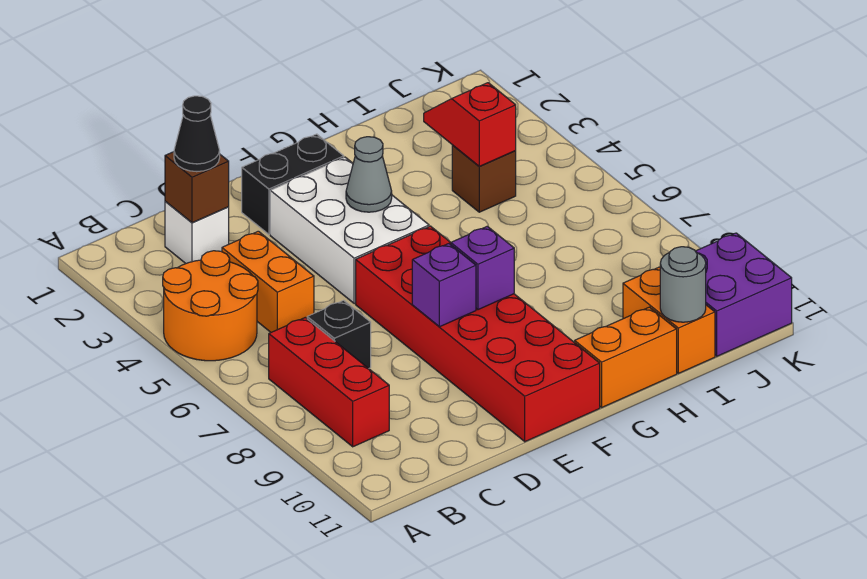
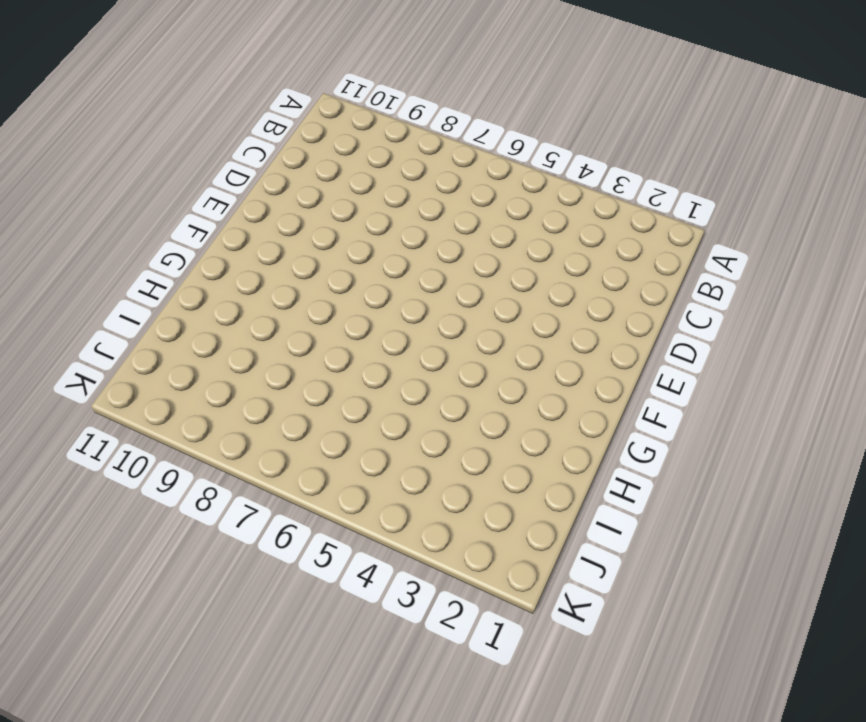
none -> orange round brick A4:B5 level 1
none -> red brick B7:B9 level 1
none -> white brick C2 level 1

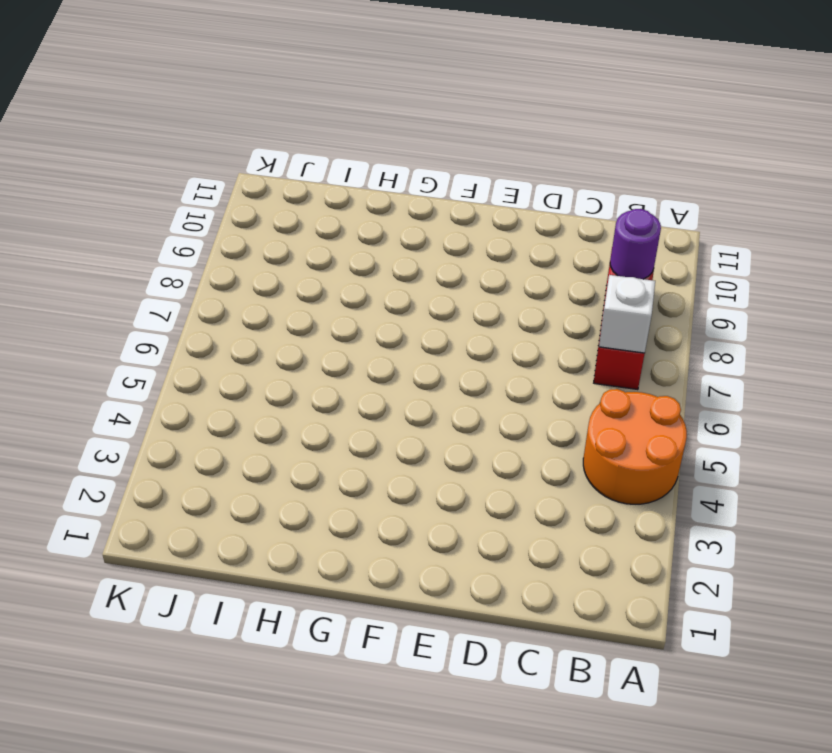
white brick B7 level 2 -> white brick C2 level 1
purple round brick B9 level 2 -> none
none -> orange brick C4:C5 level 1
none -> black brick C7 level 1
none -> black brick E2:F2 level 1

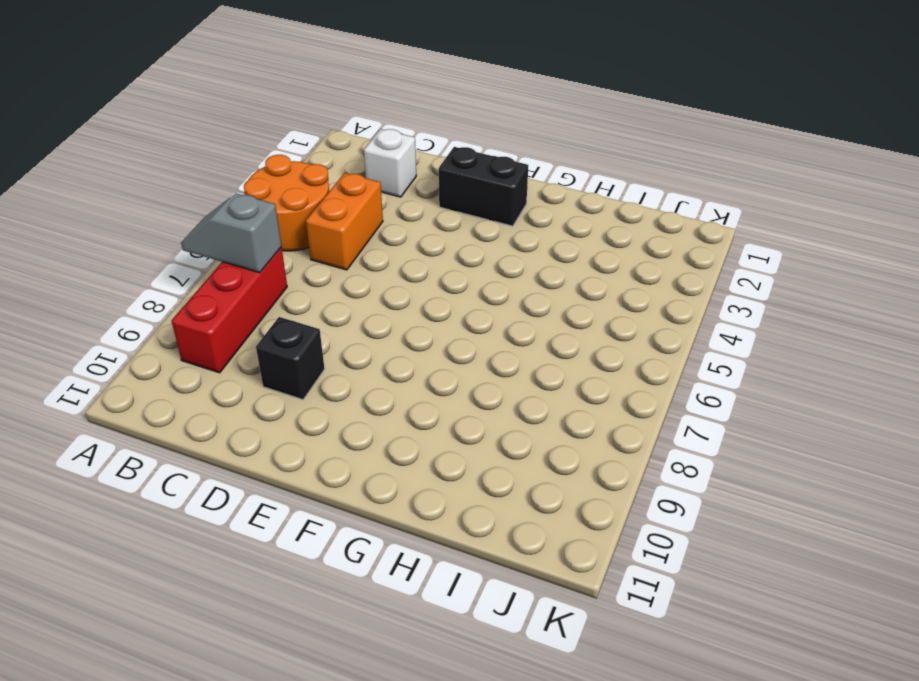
grey slope A7:B7 level 2 top B -> none
black brick D9 level 1 -> black brick C7 level 1
none -> white brick E3:F5 level 1
none -> red brick E6:F11 level 1
none -> orange brick G11:H11 level 1

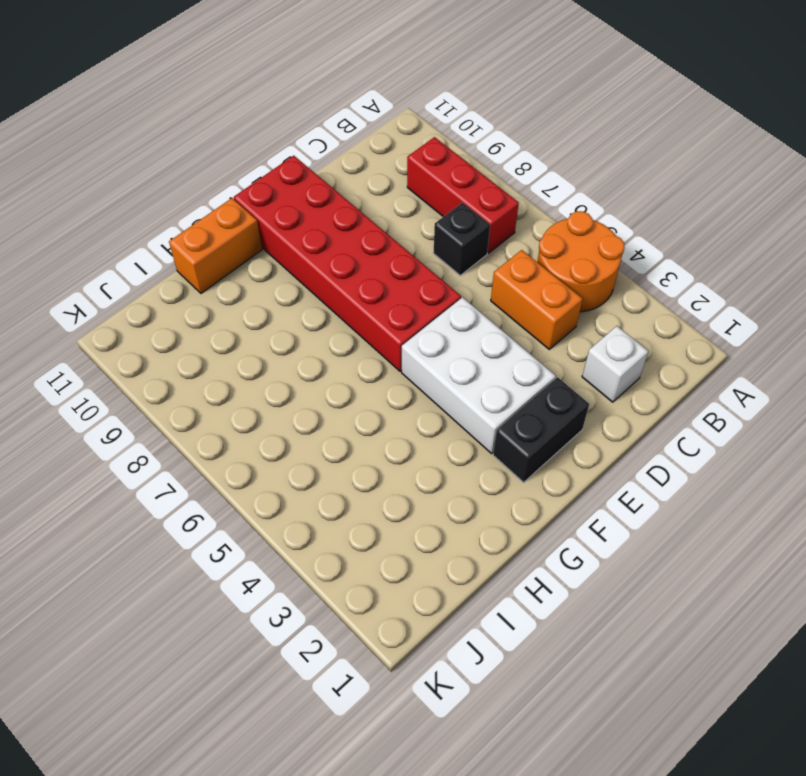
none -> brown brick I4 level 1
none -> orange brick I10:I11 level 1
none -> purple brick J10:K11 level 1

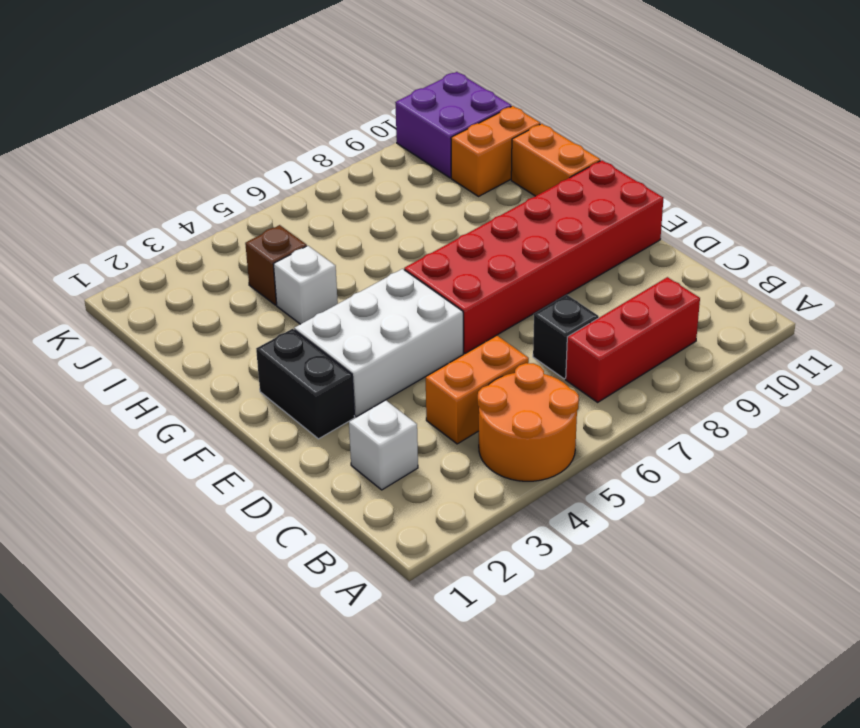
white brick H4 level 1 -> none
none -> brown brick C2 level 2
none -> purple brick E8 level 2
none -> grey cone F4 level 2

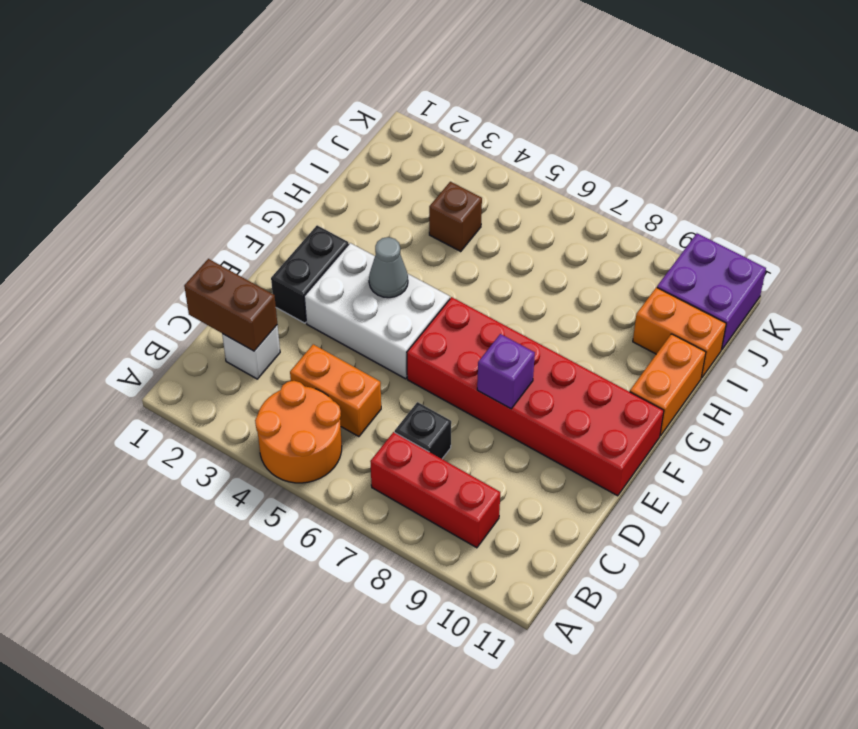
brown brick C1:C2 level 2 -> brown brick C2 level 2
none -> purple brick F8 level 2
none -> red slope I3:I4 level 2 top 4
none -> grey round brick I11 level 2

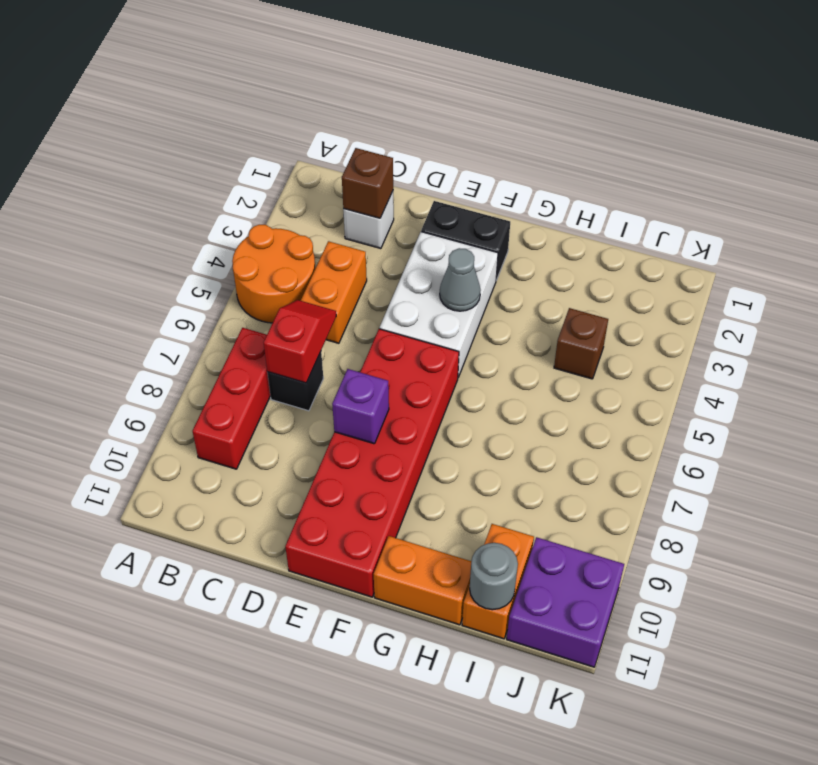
red slope C6:C7 level 2 top 7 -> red slope I3:I4 level 2 top 4
none -> purple brick F8 level 2
none -> black cone C2 level 3

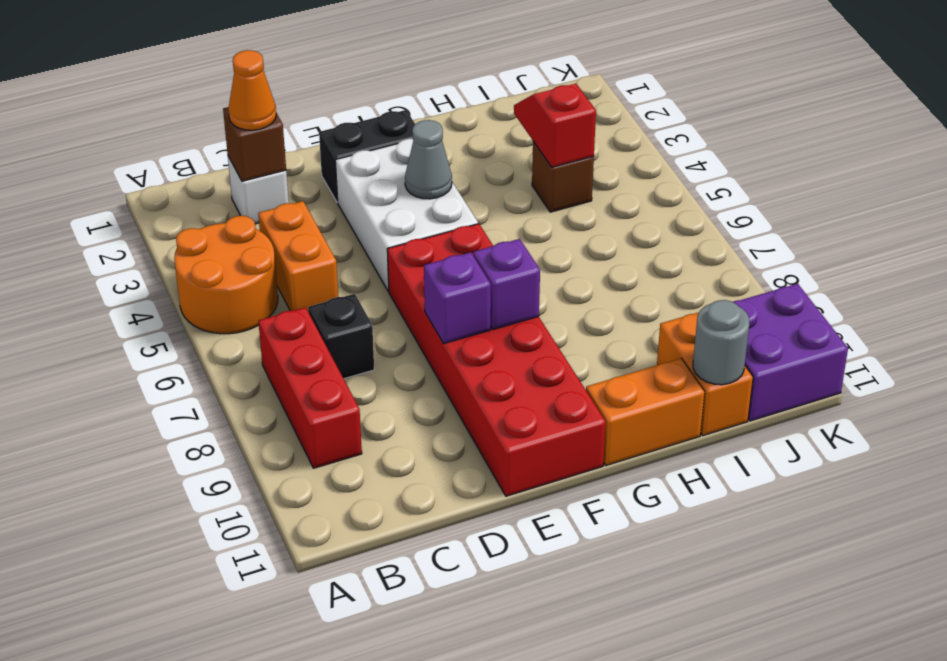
orange cone C2 level 3 -> black cone C2 level 3

